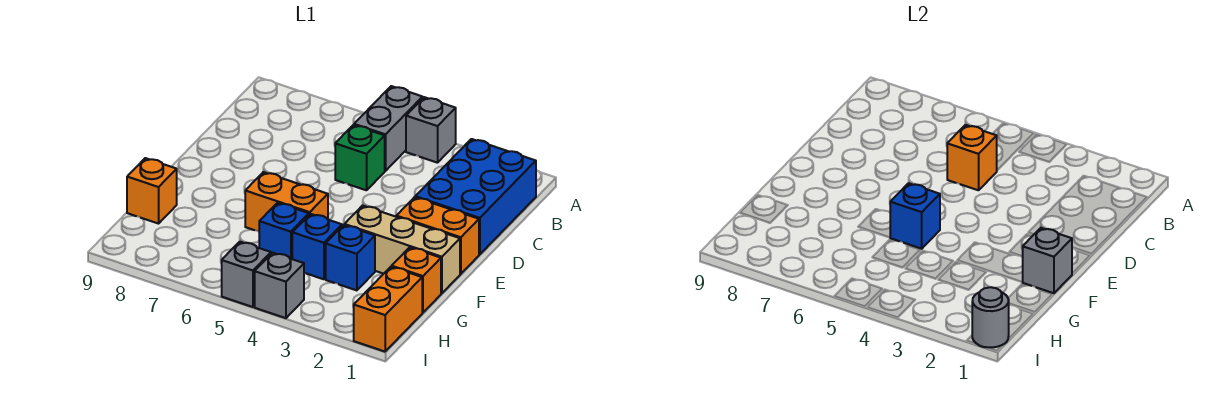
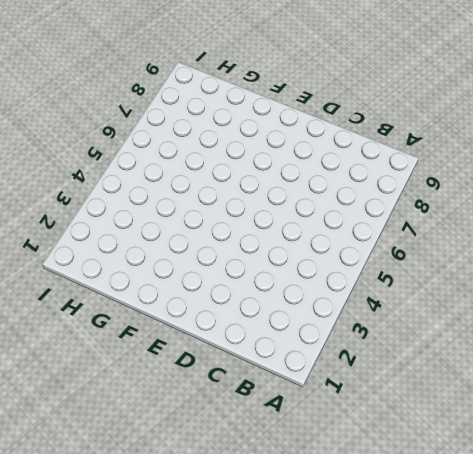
none -> grey brick A4 level 1
none -> grey brick A5:B5 level 1
none -> blue brick B1:D2 level 1

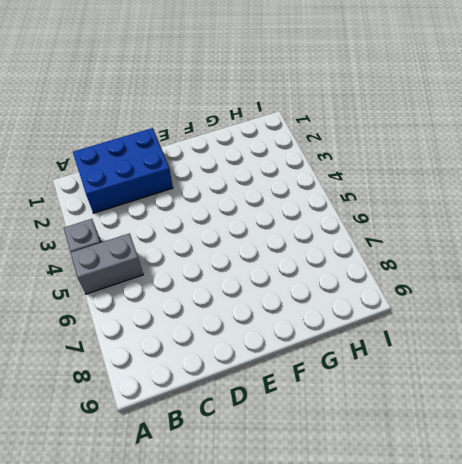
none -> green brick C5 level 1
none -> orange brick E1:E2 level 1
none -> tan brick F1:F3 level 1

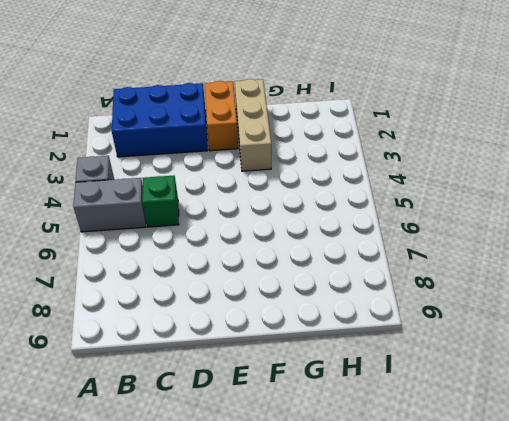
none -> orange brick F5:F6 level 1
none -> orange brick G1 level 1
none -> blue brick G3 level 1

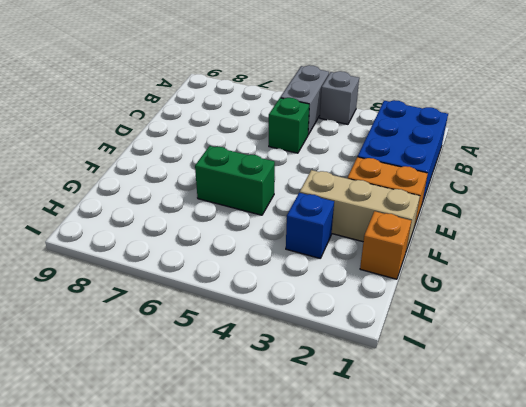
green brick F5:F6 level 1 -> orange brick F5:F6 level 1
none -> blue brick G4 level 1
none -> blue brick G5 level 1
none -> orange brick G9 level 1

